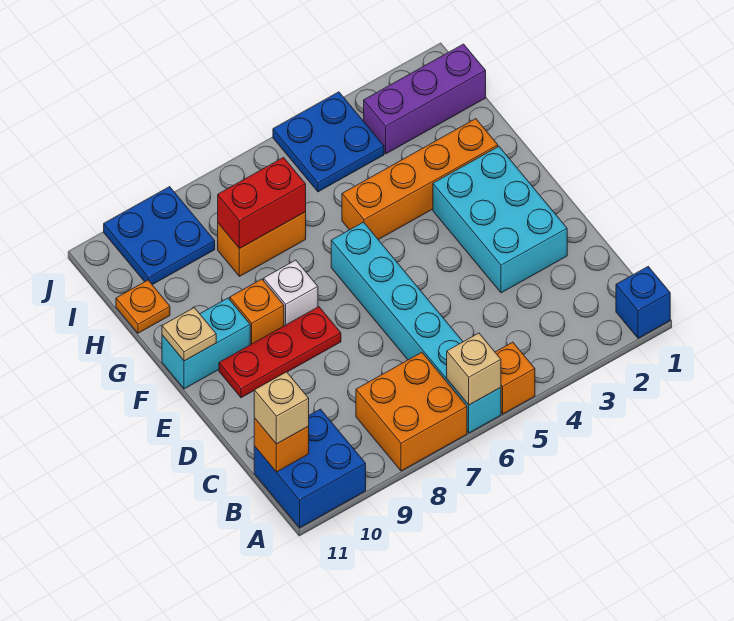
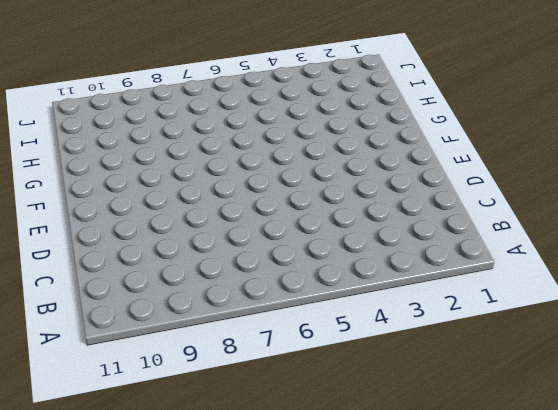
none -> blue brick A1 level 1
none -> orange brick A5 level 1
none -> cyan brick A6:F6 level 1

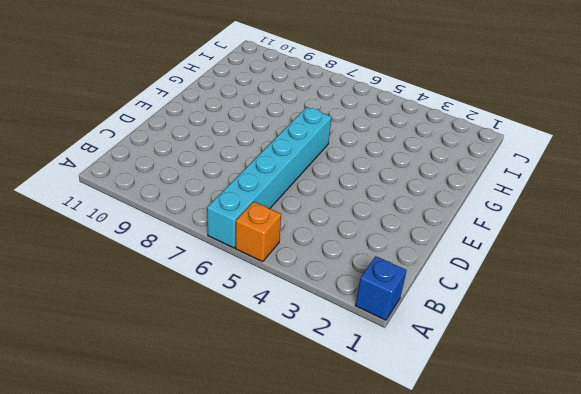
none -> orange brick A7:B8 level 1
none -> blue brick A10:B11 level 1
none -> cyan brick D2:F3 level 1

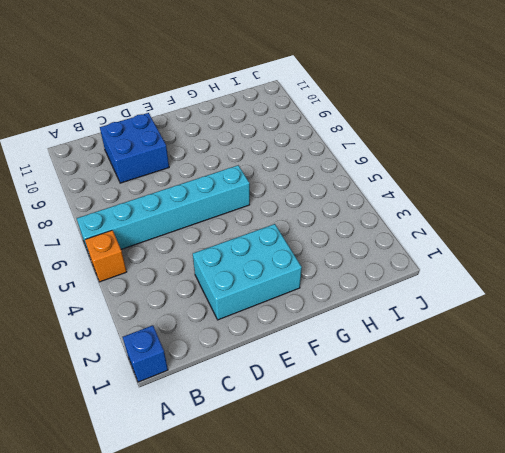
blue brick C9:D10 level 1 -> blue brick A10:B11 level 1
none -> orange brick A7:B8 level 1
none -> red plate E8:E10 level 1
none -> white brick F8 level 1

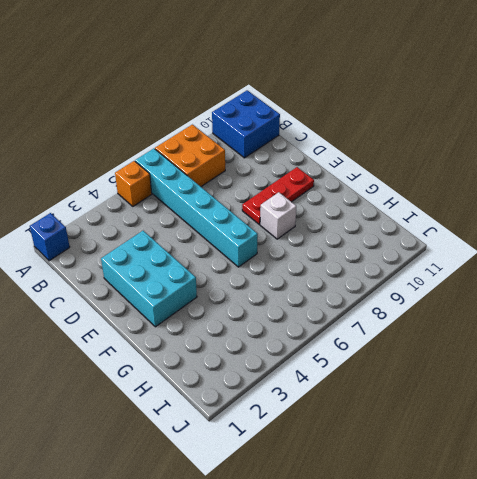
none -> orange brick F9 level 1
none -> cyan brick F10:F11 level 1
none -> orange brick G2:G5 level 1

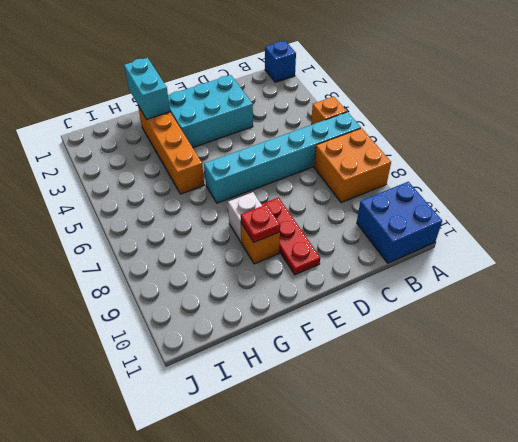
red plate F9 level 2 -> none
cyan brick G1:G2 level 2 -> cyan brick F10:F11 level 1
none -> orange brick H7:H8 level 1
none -> orange plate H11 level 1
none -> purple brick I1:I3 level 1

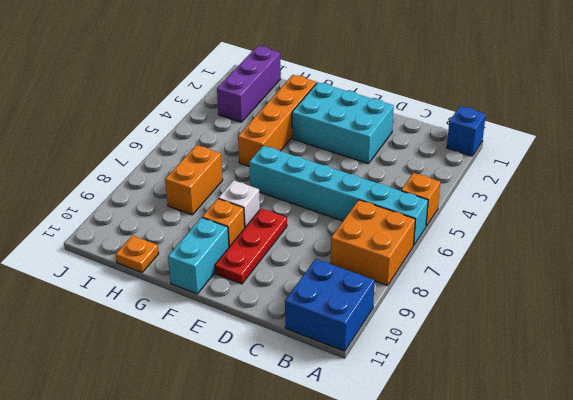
none -> blue plate I4:J5 level 1
none -> blue plate I9:J10 level 1
none -> tan brick A6 level 2

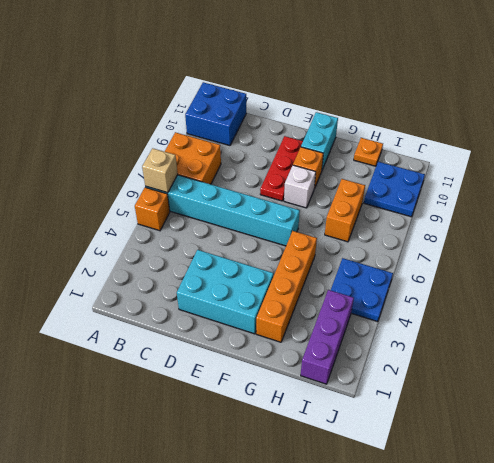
none -> blue brick A1 level 1
none -> orange brick B11 level 2
none -> tan plate F11 level 2

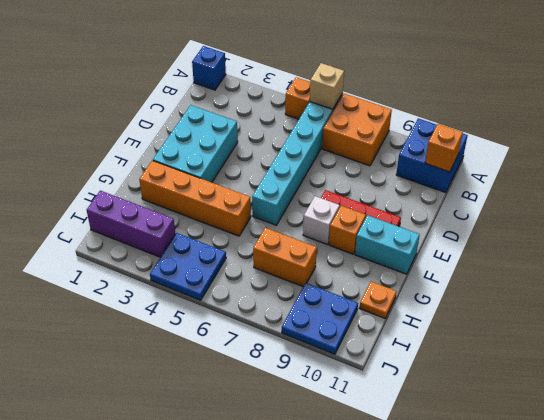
none -> tan plate F11 level 2
none -> red brick H7:H8 level 2
none -> tan brick B11 level 3

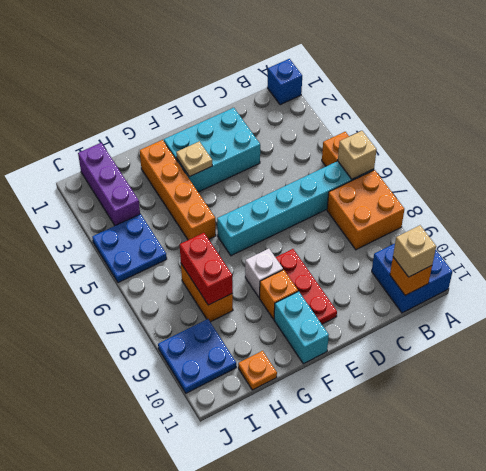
tan plate F3 level 2 -> tan plate F11 level 2

